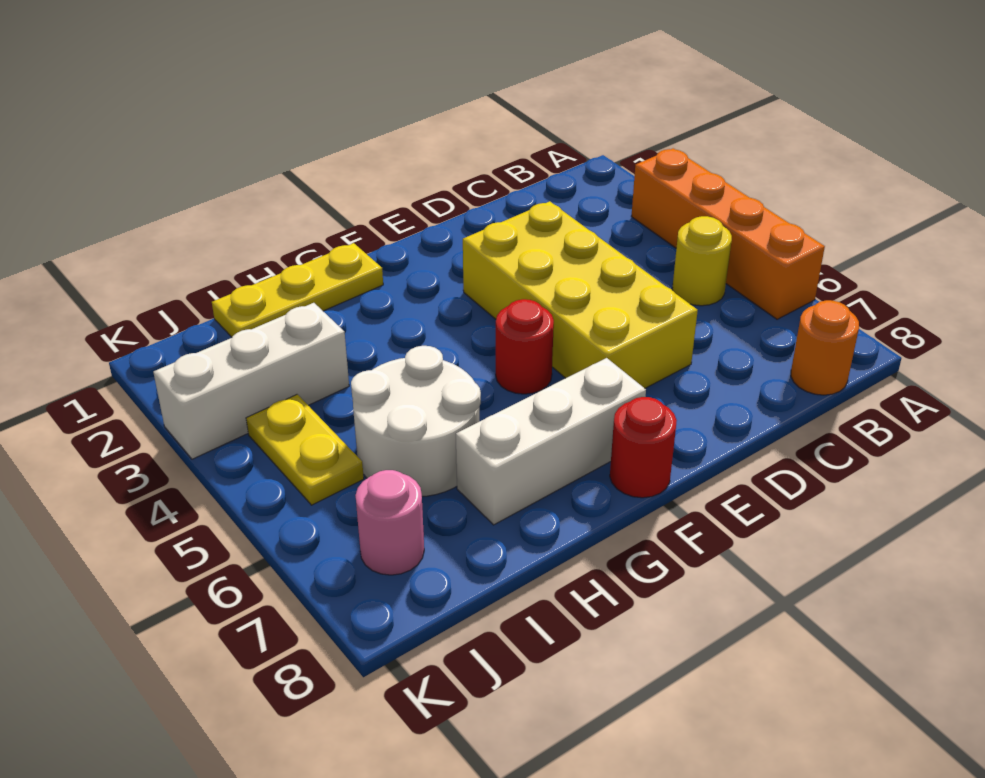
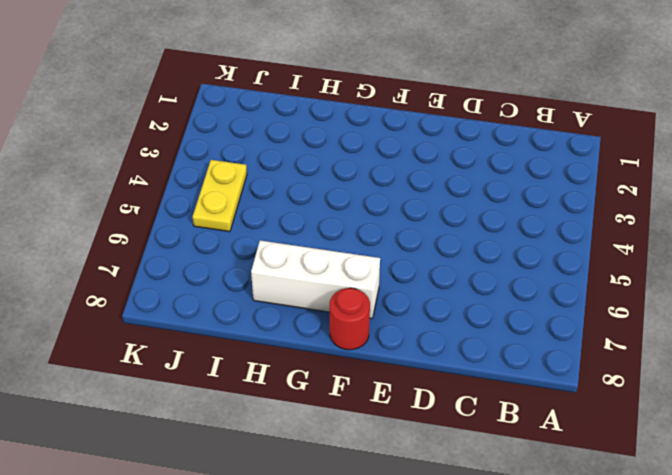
none -> orange brick A3:A6 level 1
none -> yellow round brick B5 level 1
none -> orange round brick B8 level 1

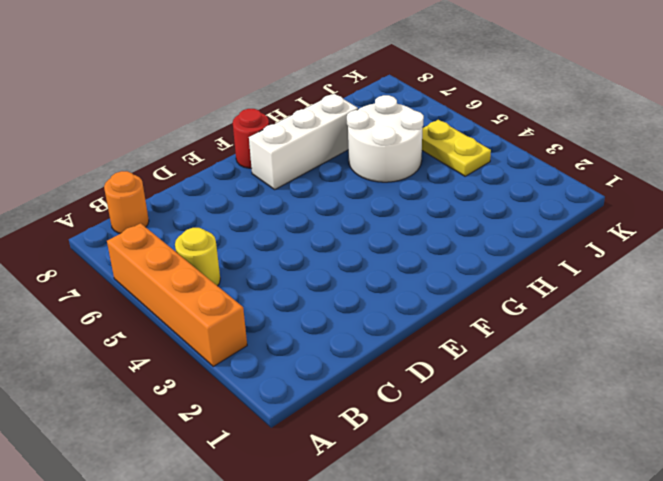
none -> yellow brick D3:E6 level 1
none -> red round brick F5 level 1
none -> yellow plate G1:I1 level 1

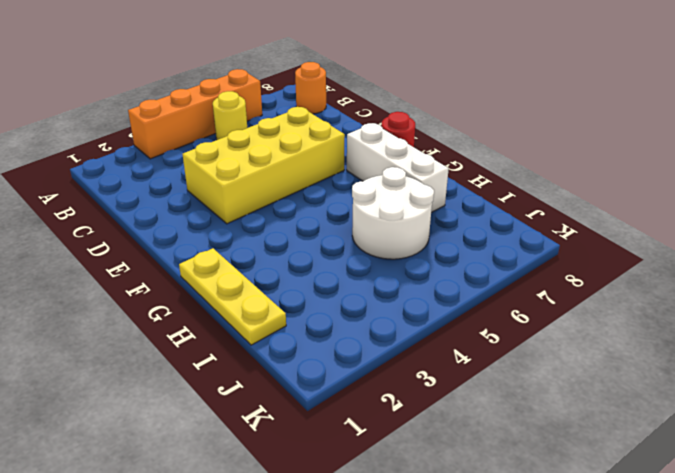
none -> red round brick F5 level 1
none -> white brick I3:K3 level 1
none -> yellow plate J4:J5 level 1

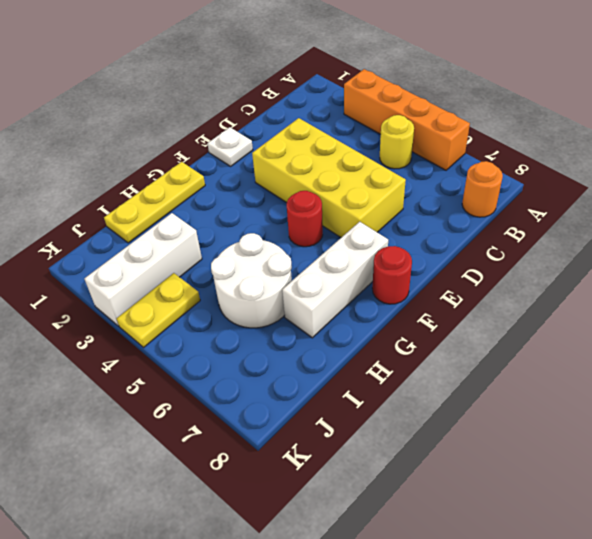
white plate E1 level 1 -> none
yellow plate J4:K4 level 1 -> yellow plate J4:J5 level 1
none -> pink round brick J7 level 1

